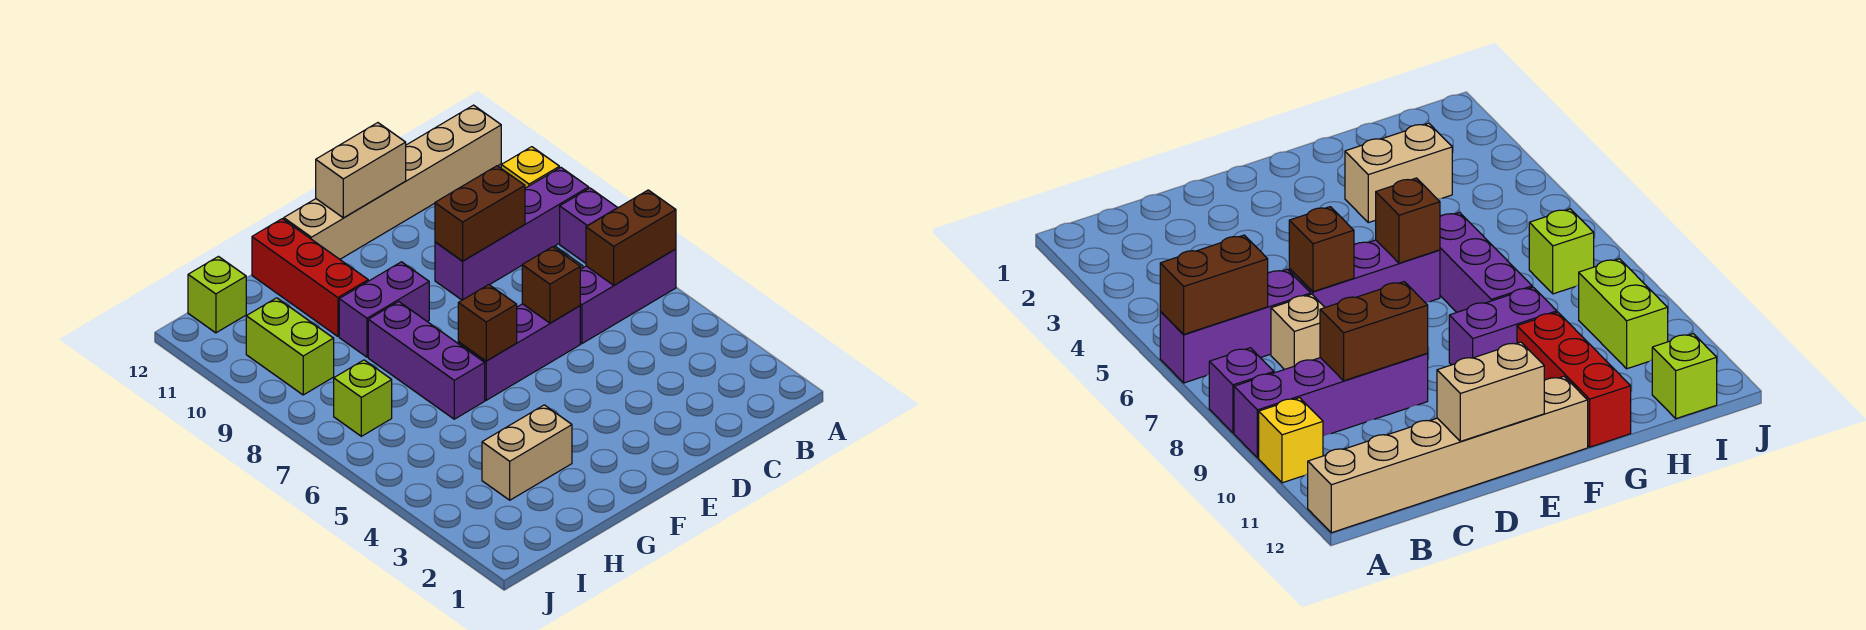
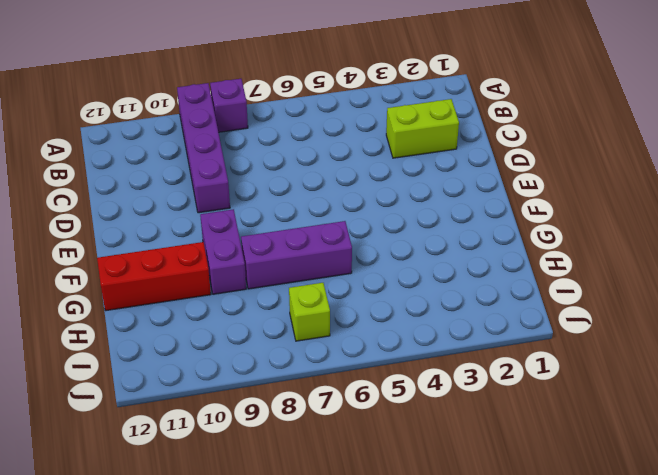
lime brick C2:C3 level 1 -> lime brick I9:I10 level 1
none -> purple brick A6:C6 level 1
none -> yellow brick A10 level 1
none -> tan brick A12:F12 level 1

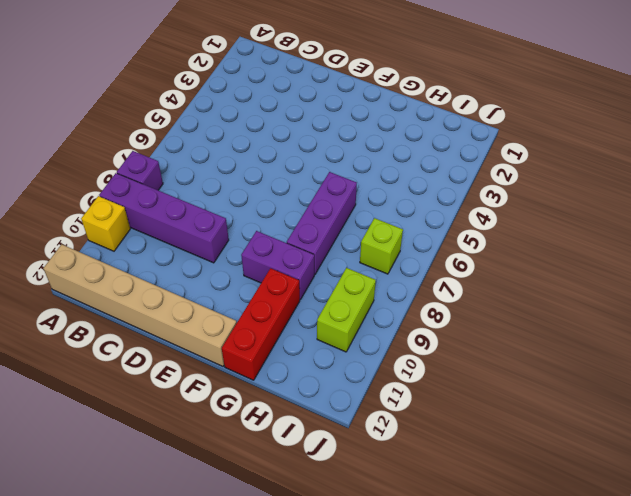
none -> purple brick A6:C6 level 1
none -> tan brick C7 level 1
none -> purple brick D6:F6 level 1

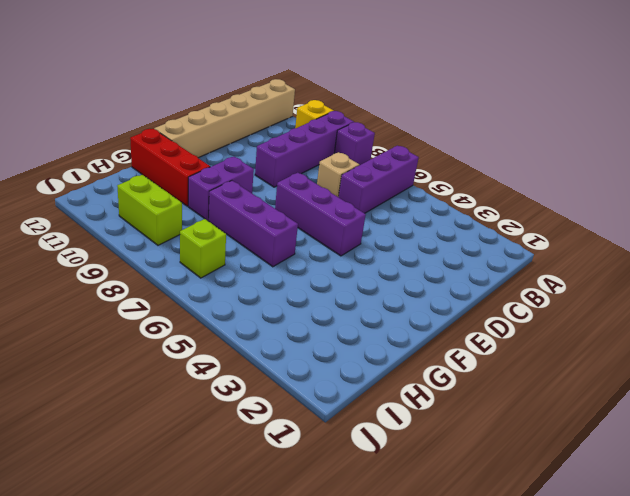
purple brick E5:E7 level 1 -> purple brick D6:F6 level 1
none -> tan brick G3:H3 level 1
none -> lime brick I12 level 1
none -> brown brick A6:B6 level 2

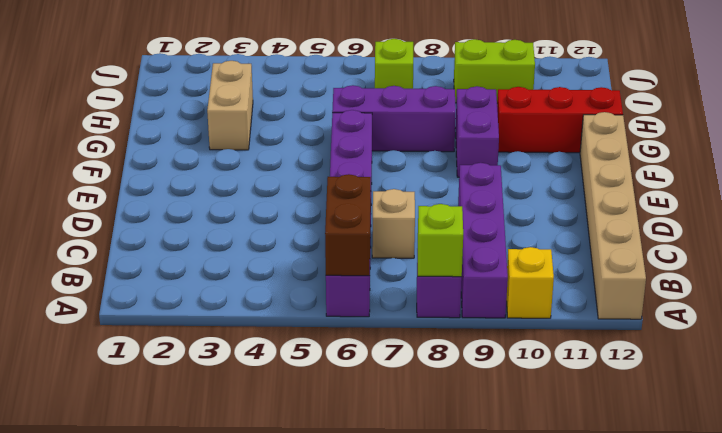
lime brick A8 level 2 -> lime brick I12 level 1
none -> brown brick C9:D9 level 2
none -> brown brick D6 level 2
none -> tan brick D12:E12 level 2

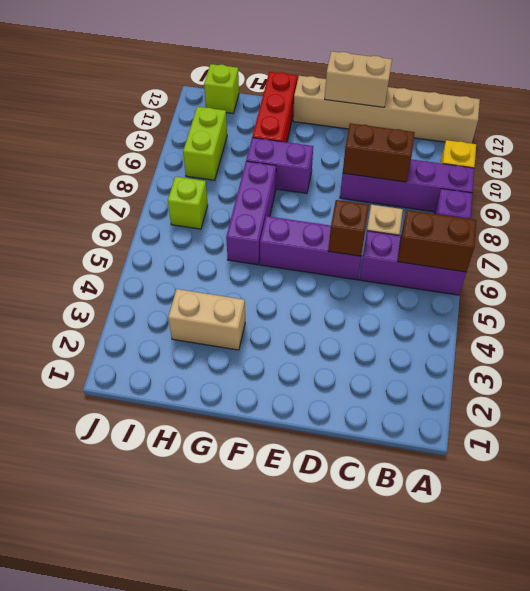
none -> brown brick F6 level 2

